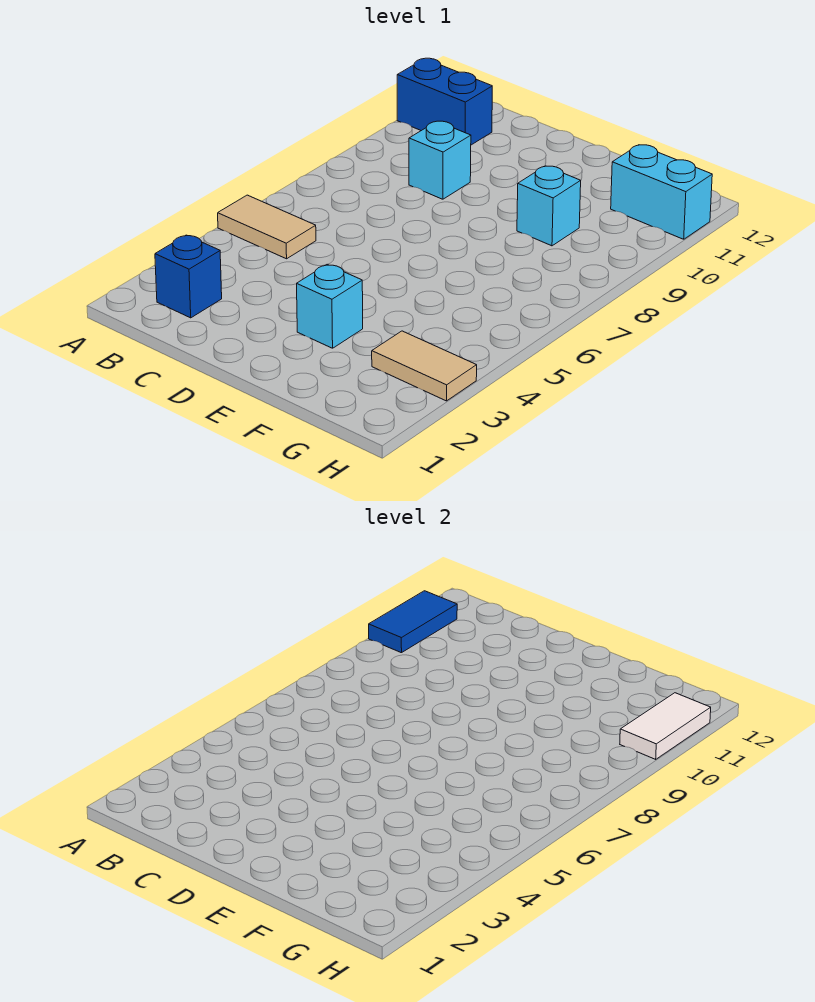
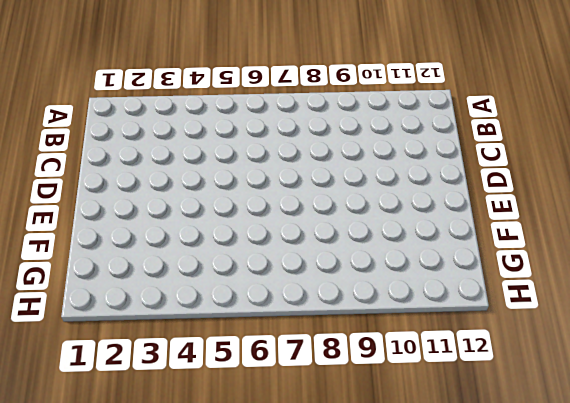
none -> tan tile A5:B5 level 1
none -> blue brick A11:B11 level 1

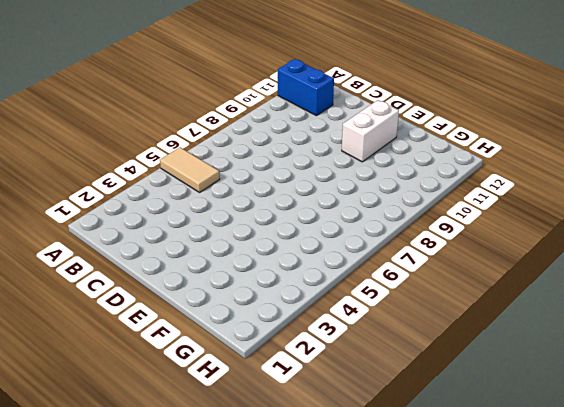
white brick E10:E11 level 1 -> none
none -> blue brick B2 level 1
none -> cyan brick C9 level 1

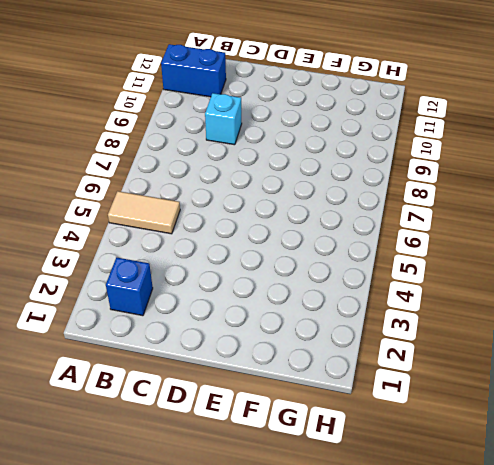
none -> cyan brick E3 level 1
none -> cyan brick F9 level 1

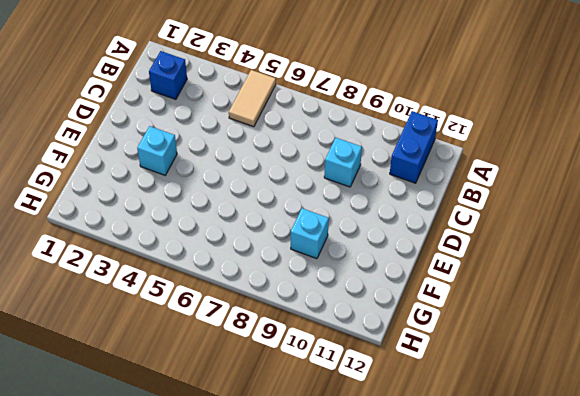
none -> tan tile G3:H3 level 1
none -> cyan brick G11:H11 level 1

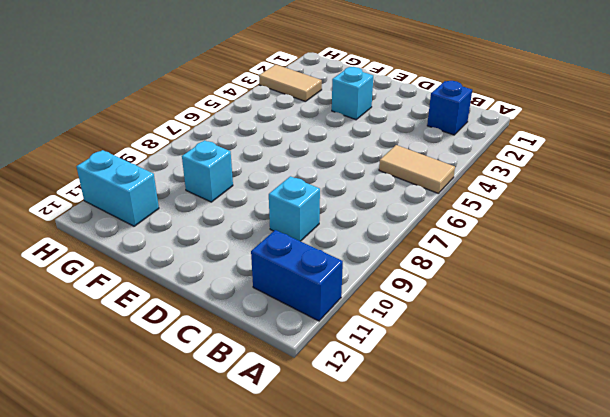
none -> blue tile A10:A11 level 2
none -> white tile H10:H11 level 2

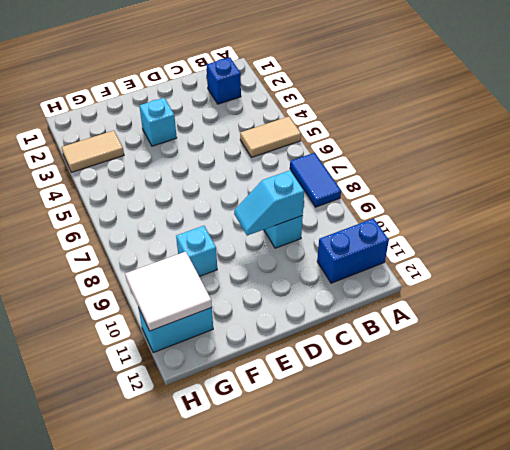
blue tile A7:A8 level 1 -> blue tile A10:A11 level 2
cyan slope C9:D9 level 2 top C -> none
white tile G10:H11 level 2 -> white tile H10:H11 level 2

